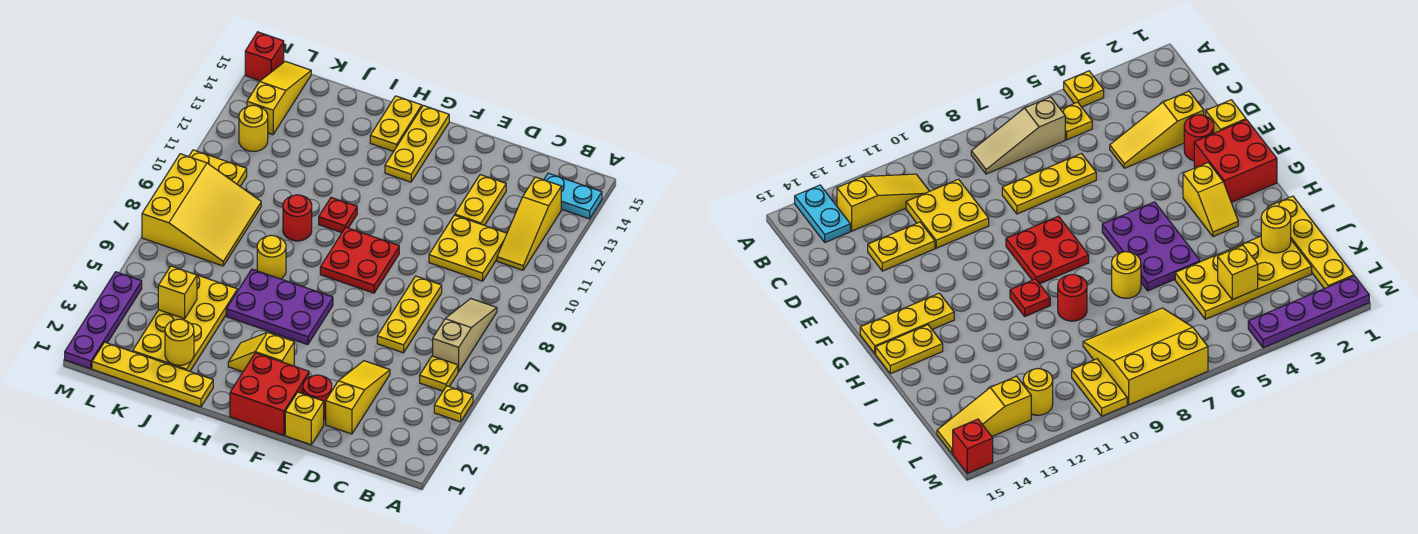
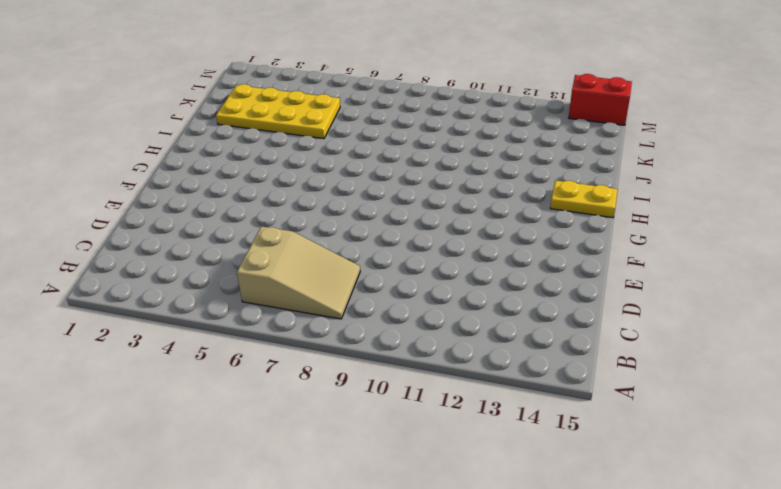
tan slope B6:C8 level 1 top 6 -> tan slope B6:B8 level 1 top 6
red brick M14:M15 level 1 -> red brick M15 level 1
none -> yellow plate A4 level 1
none -> cyan plate A14:B14 level 1
none -> yellow plate B5 level 1
none -> yellow slope B11:B13 level 1 top 13

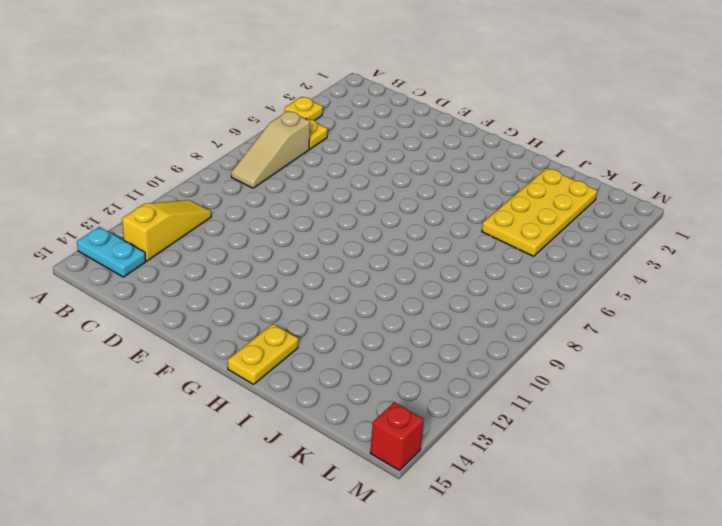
none -> yellow plate C10:D11 level 1
none -> yellow slope D2:D4 level 1 top 2
none -> yellow plate D6:D8 level 1
none -> yellow plate D12:D13 level 1

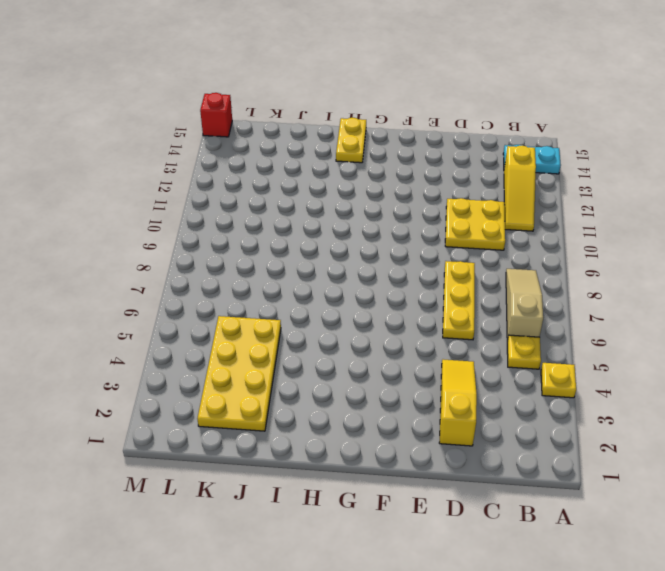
none -> yellow plate D12:D13 level 1
none -> yellow brick E1 level 1
none -> red round brick E2 level 1
none -> red brick F1:G2 level 1

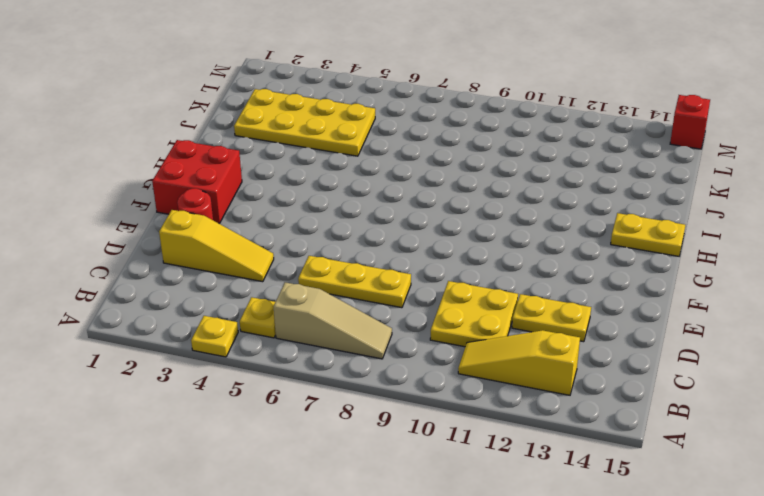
none -> cyan plate A14:B14 level 1
none -> yellow brick E1 level 1
none -> red plate F8:G9 level 1
none -> yellow slope G3:H3 level 1 top G

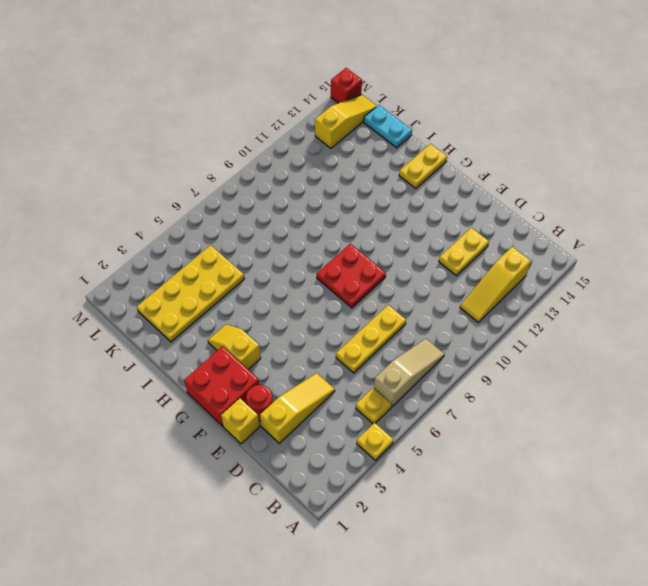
cyan plate J15:K15 level 1 -> cyan plate A14:B14 level 1
none -> yellow plate C10:D11 level 1
none -> purple plate G5:I6 level 1
none -> yellow plate G13:G15 level 1
none -> red plate H10 level 1

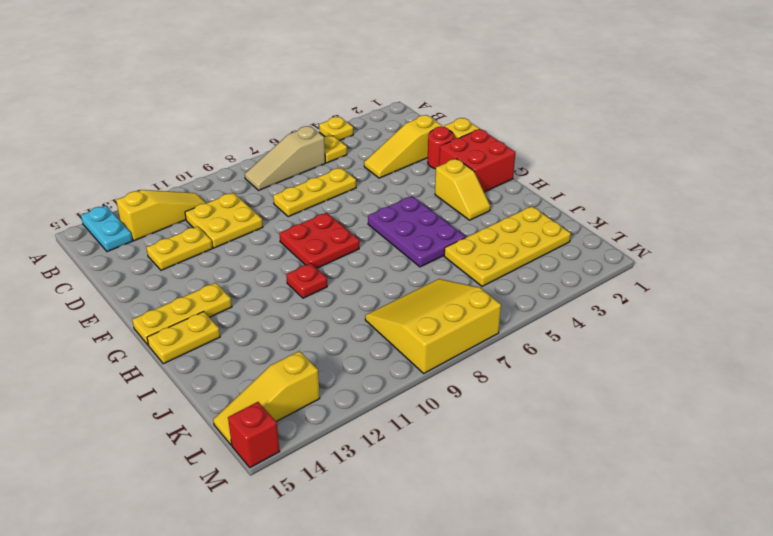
none -> yellow plate I1:L1 level 1
none -> yellow round brick I7 level 1
none -> red round brick I9 level 1
none -> yellow plate L10:M10 level 1

